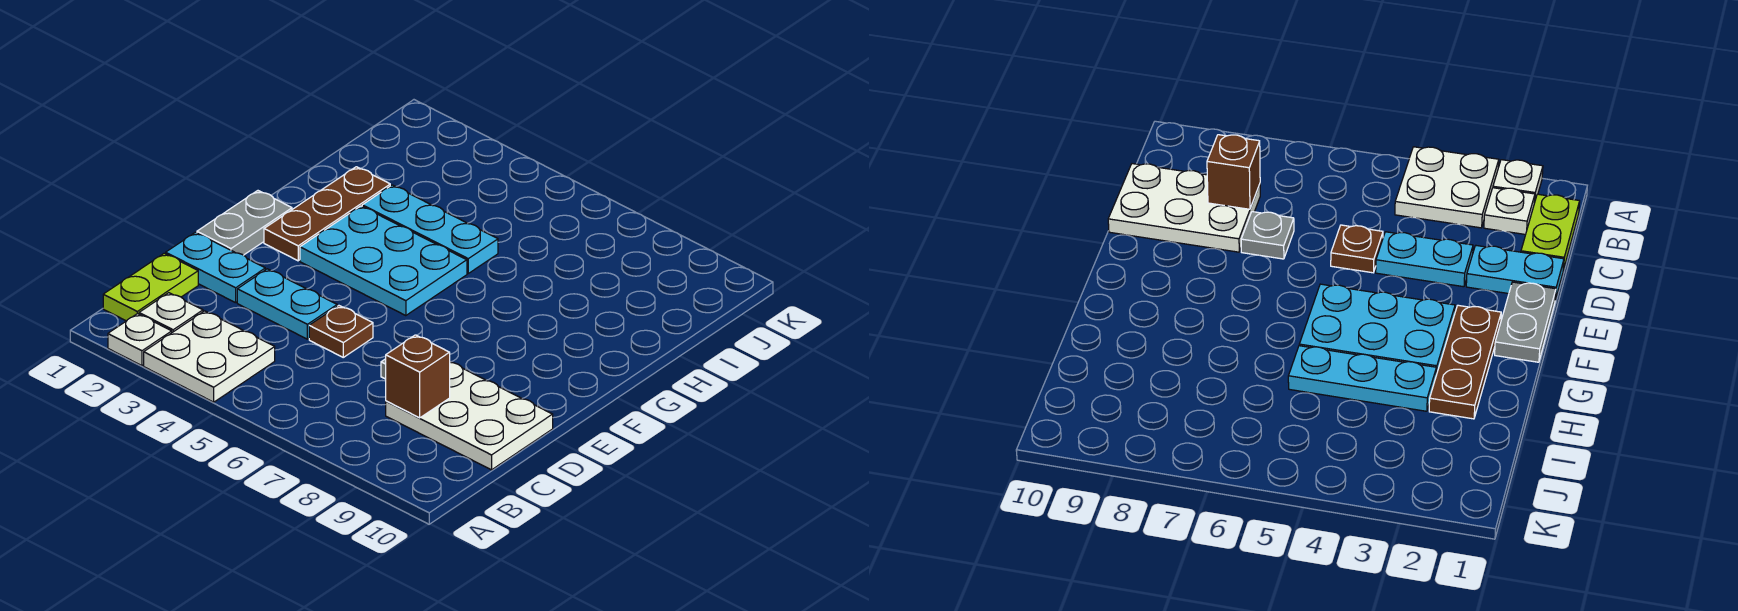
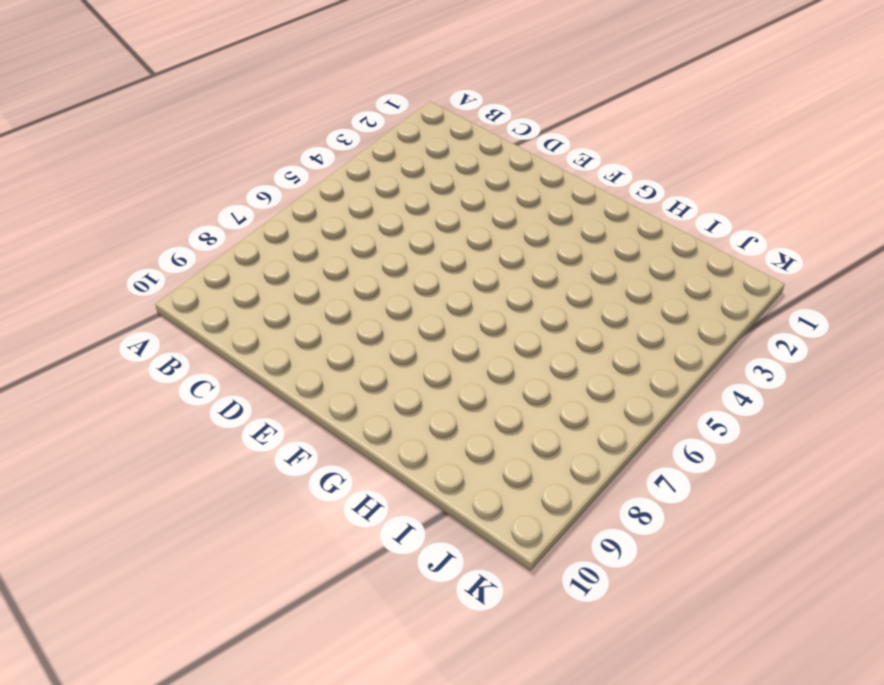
none -> white plate A2 level 1
none -> white plate A3:B4 level 1
none -> lime plate B1:C1 level 1

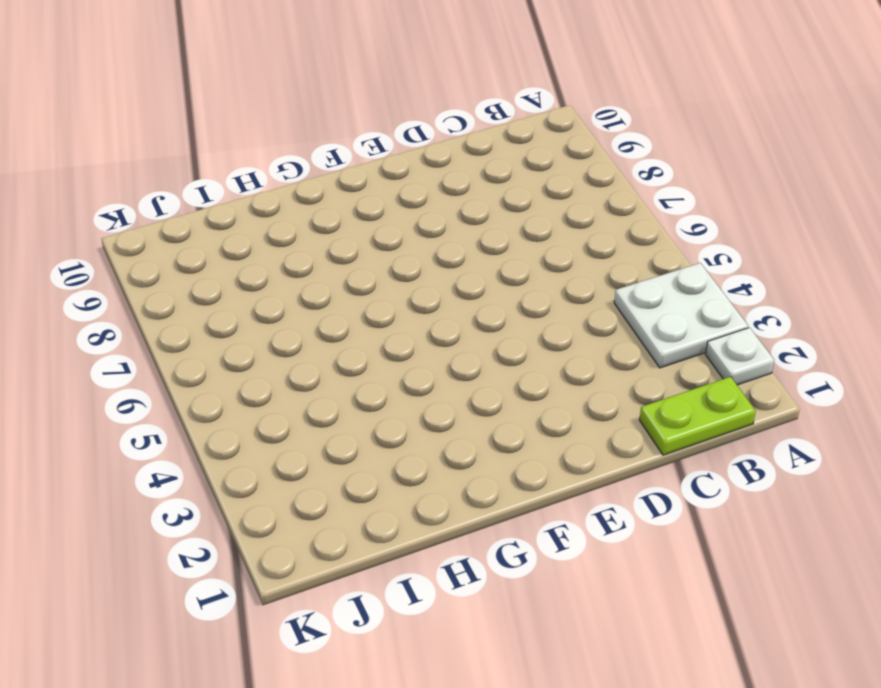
none -> white plate B2 level 1
none -> white plate C8:D10 level 1
none -> cyan plate D1:D2 level 1

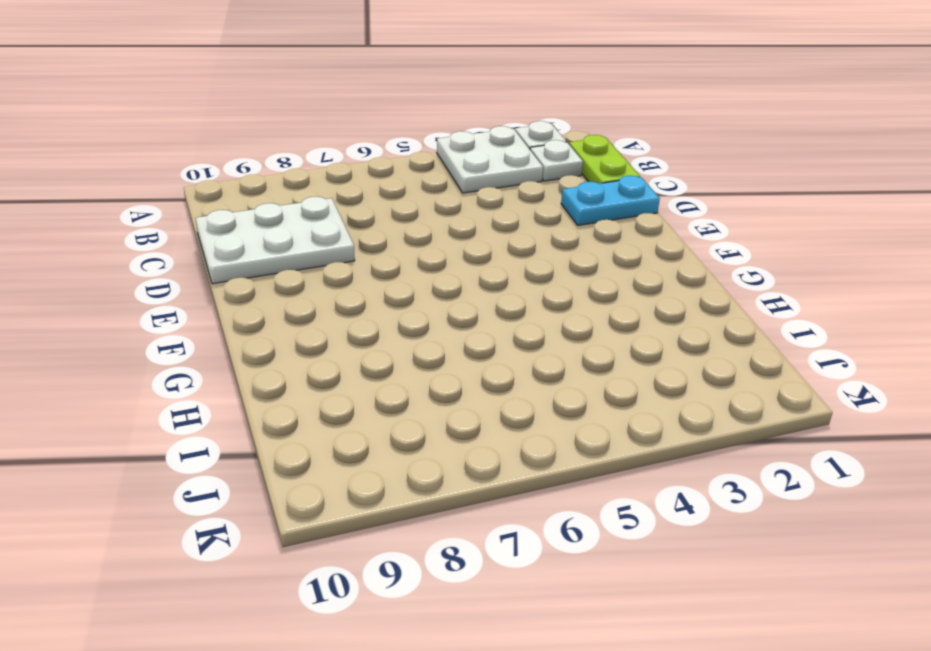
none -> cyan plate D3:D4 level 1
none -> brown plate D5 level 1
none -> grey plate D7 level 1

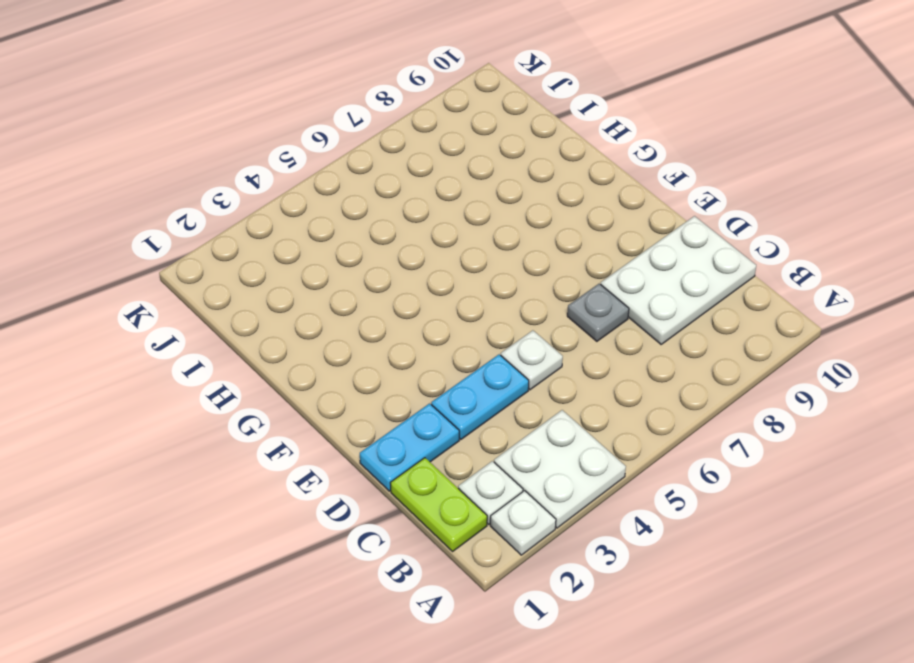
white plate D5 level 1 -> brown plate D5 level 1
none -> grey plate E1:F1 level 1
none -> brown plate F2:H2 level 1
none -> cyan plate F3:G5 level 1

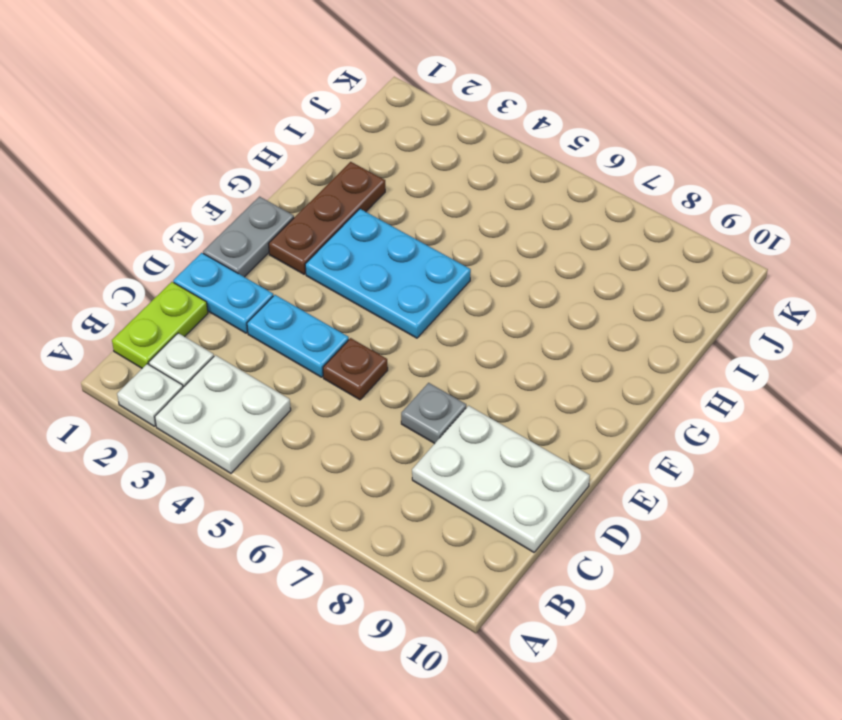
none -> cyan plate H3:H5 level 1
none -> brown brick C8 level 2

